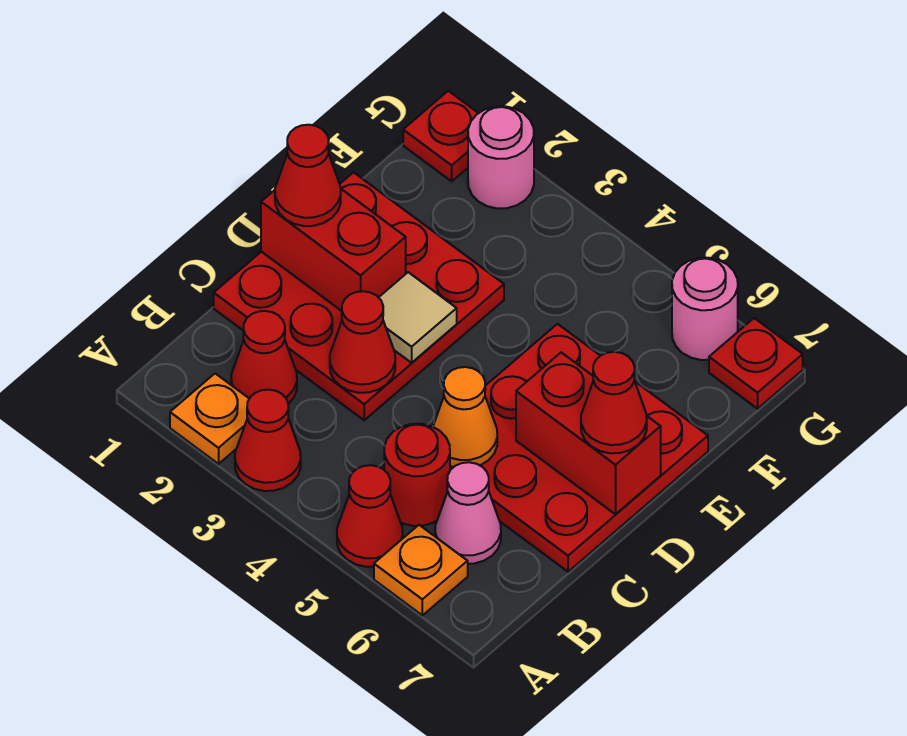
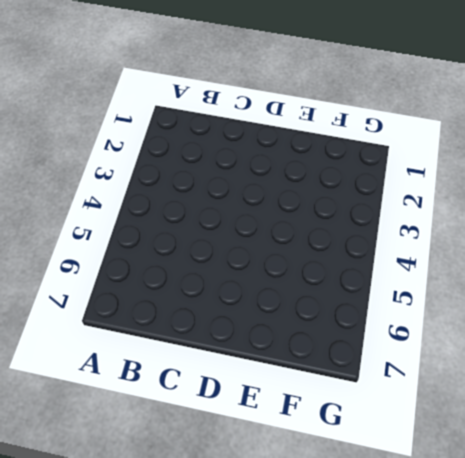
none -> orange plate A2 level 1
none -> red cone A3 level 1
none -> red cone A5 level 1

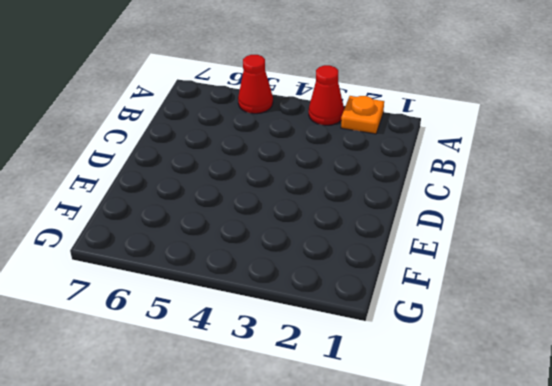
none -> orange plate A6 level 1
none -> red cone B2 level 1
none -> red round brick B5 level 1

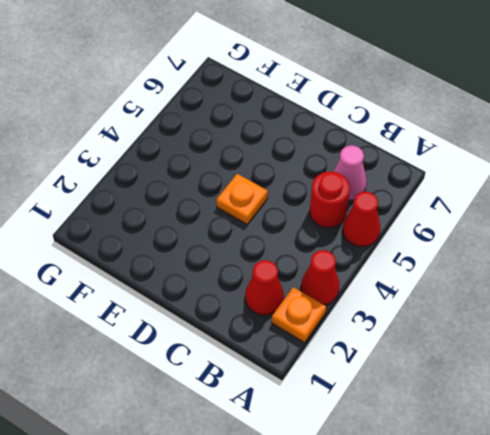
orange plate D4 level 1 -> orange plate A6 level 1
none -> red plate C1:E3 level 1
none -> red plate C5:E7 level 1
none -> red plate G1 level 1

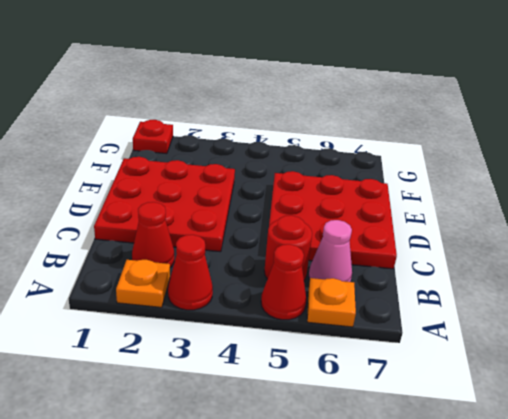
none -> pink round brick G2 level 1
none -> pink round brick G6 level 1
none -> red plate G7 level 1

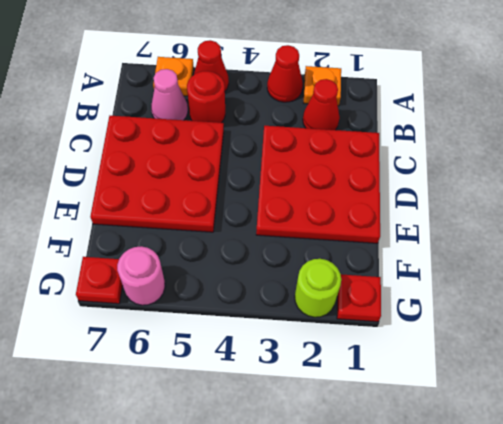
lime round brick G2 level 1 -> pink round brick G2 level 1
none -> red cone C3 level 2
none -> orange cone C5 level 2
none -> red brick D1:D2 level 2

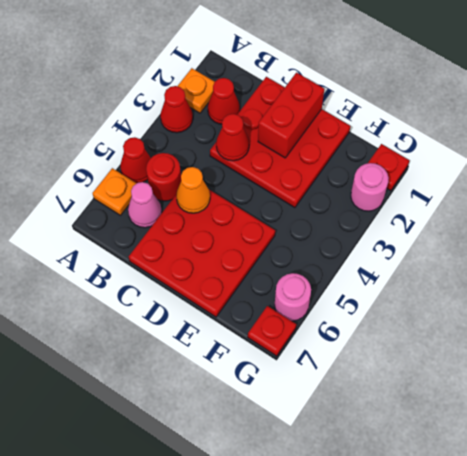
none -> tan tile D3 level 2
none -> red brick D6:D7 level 2
none -> red cone D1 level 3

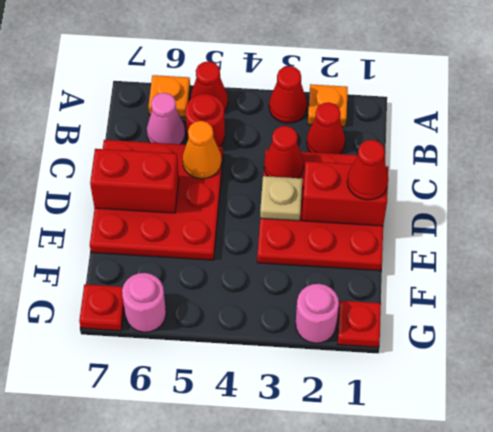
tan plate D3 level 2 -> tan tile D3 level 2
none -> red cone D7 level 3

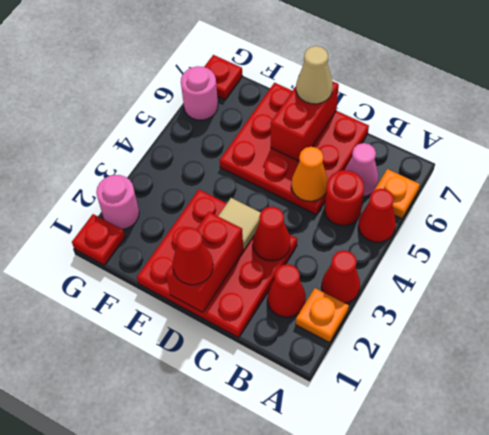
tan cone D7 level 3 -> red cone D7 level 3

